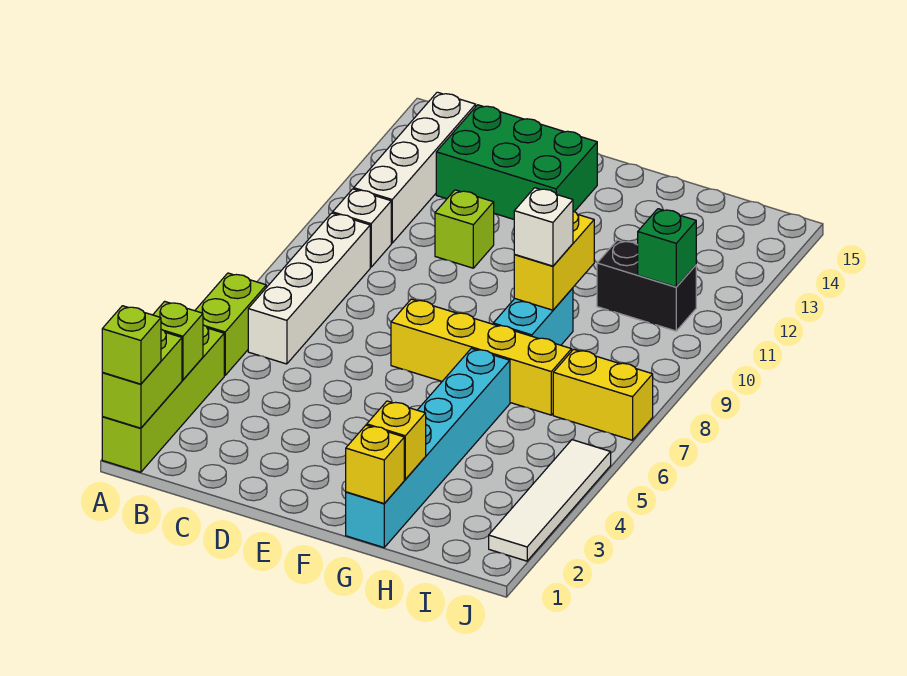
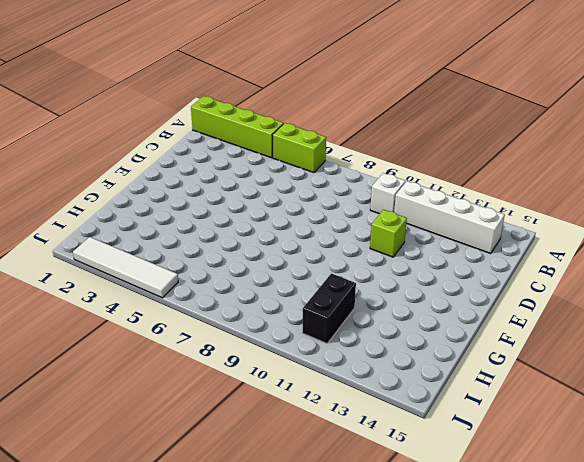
none -> white brick B6:B9 level 1
none -> green brick C13:E14 level 1
none -> yellow brick E7:H7 level 1

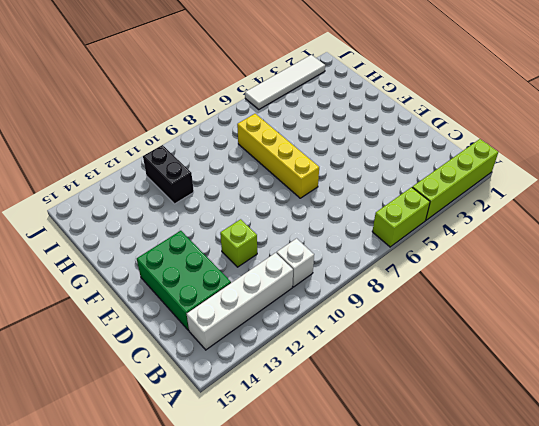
none -> white brick B6:B9 level 1
none -> cyan brick G1:G6 level 1
none -> cyan brick G8:G9 level 1

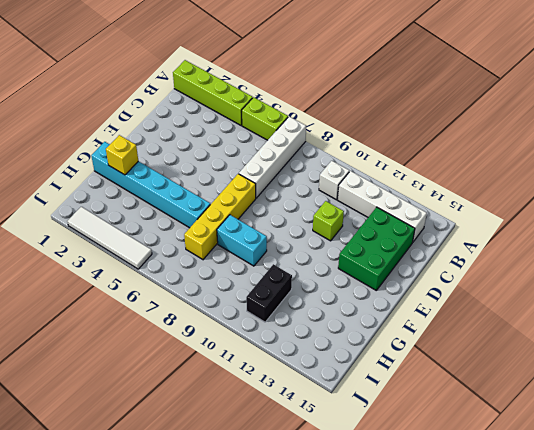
white brick A7:D7 level 1 -> white brick B6:B9 level 1
none -> yellow brick I7:J7 level 1
none -> lime brick A1:A2 level 2
none -> lime brick A3 level 2

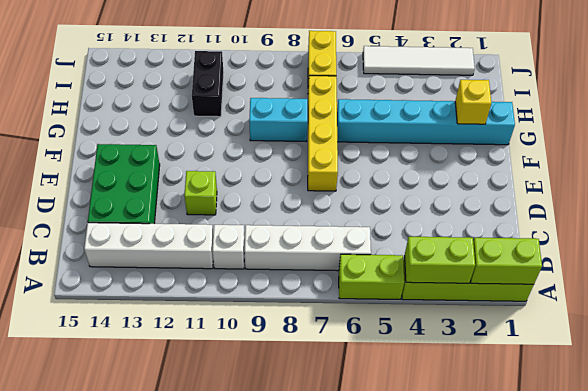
lime brick A3:A4 level 2 -> lime brick A3 level 2
none -> yellow brick G1 level 2
none -> yellow brick G9:G10 level 2
none -> green brick I11 level 2

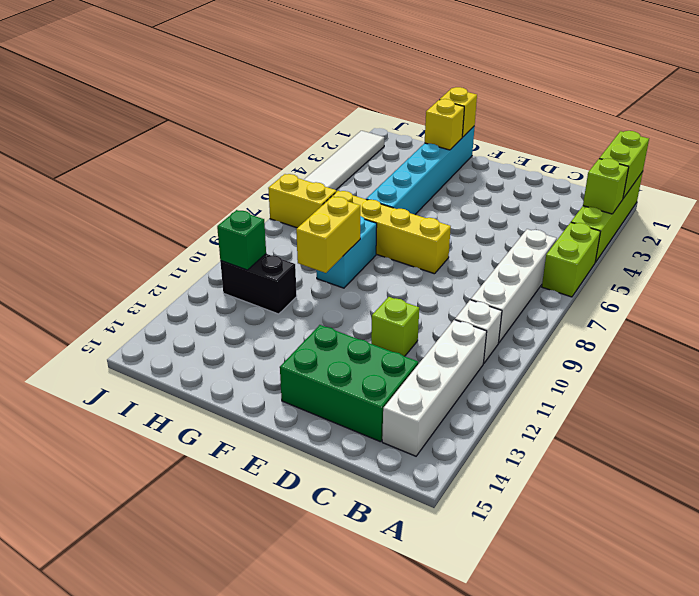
none -> lime brick A1 level 3
none -> white brick G9 level 3

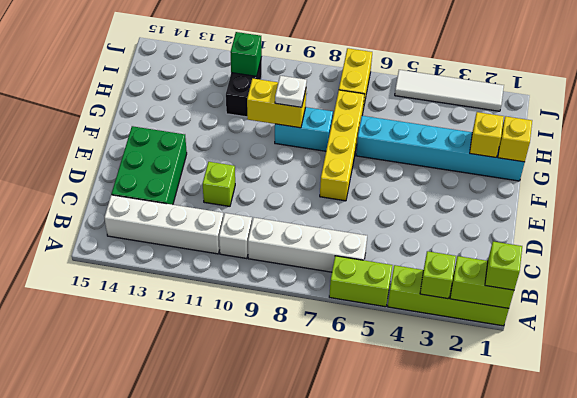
white plate G9 level 3 -> white brick G9 level 3

